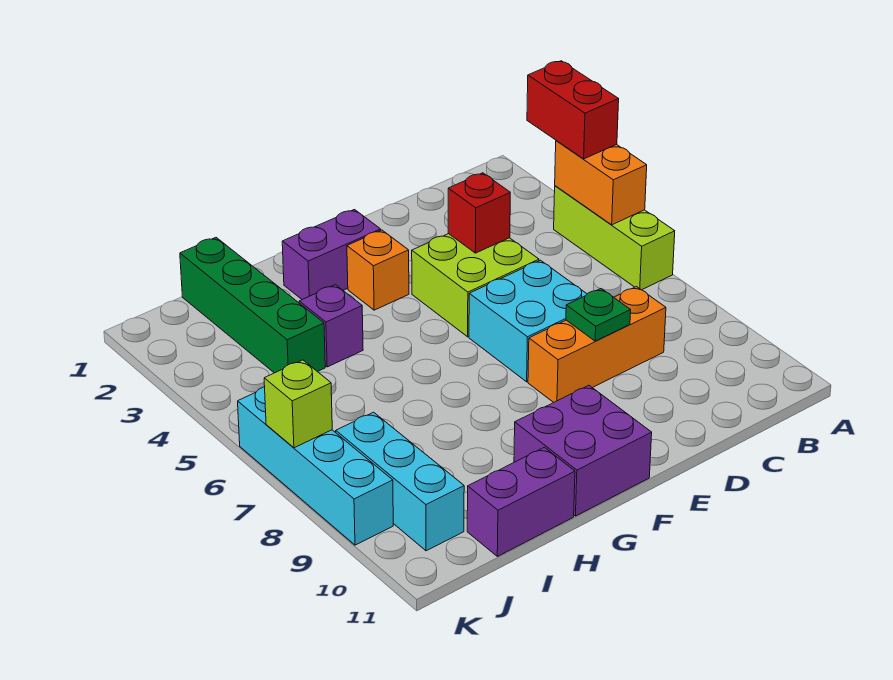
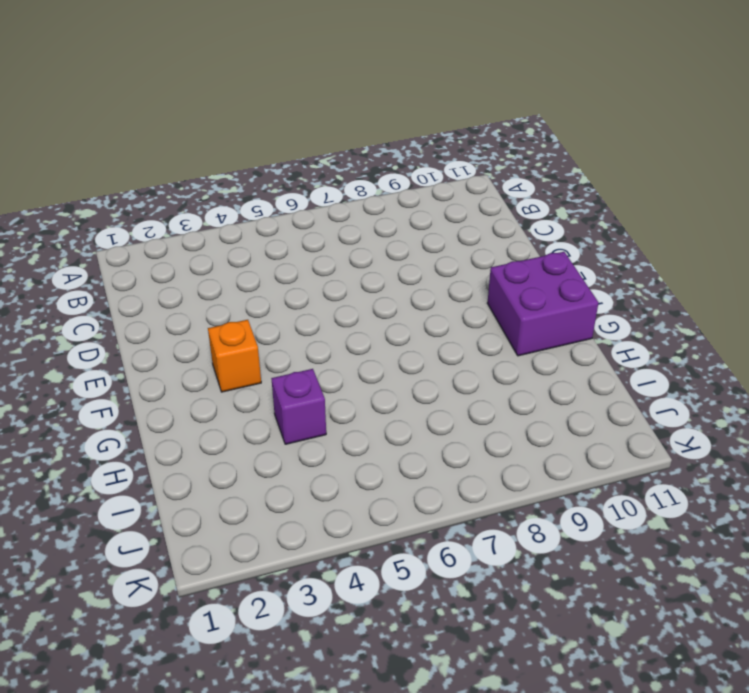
none -> lime brick A4:A6 level 1
none -> orange brick C8:E8 level 1
none -> lime brick D4:E5 level 1

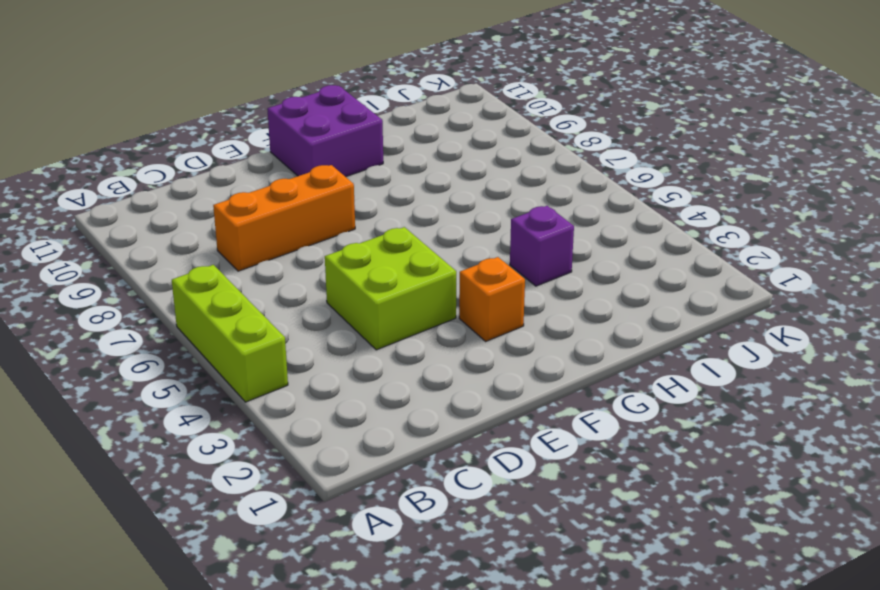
none -> cyan brick D6:E7 level 1
none -> purple brick F2:G2 level 1
none -> purple brick H11:I11 level 1

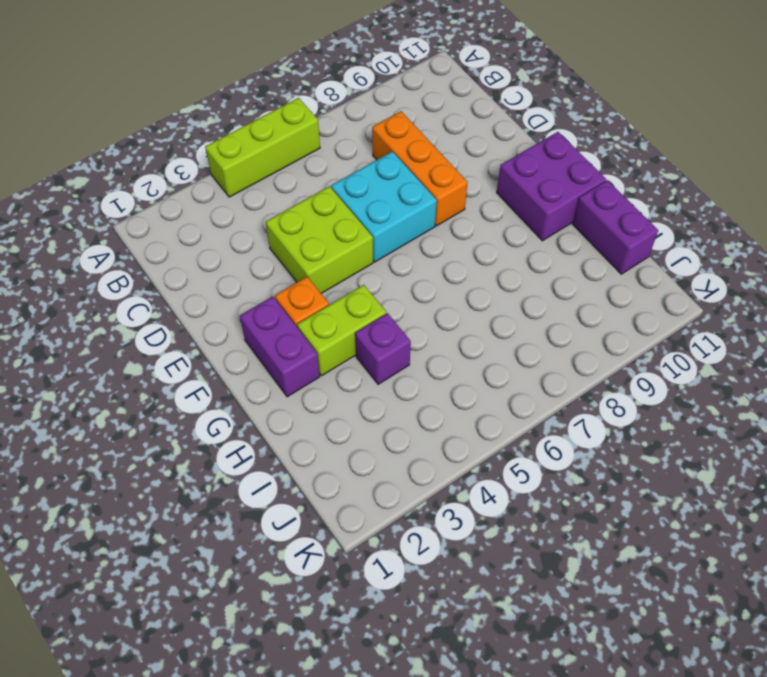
lime brick G3:G4 level 1 -> none
none -> green brick I1:I4 level 1
none -> cyan brick J8:J10 level 1
none -> cyan brick K6:K9 level 1

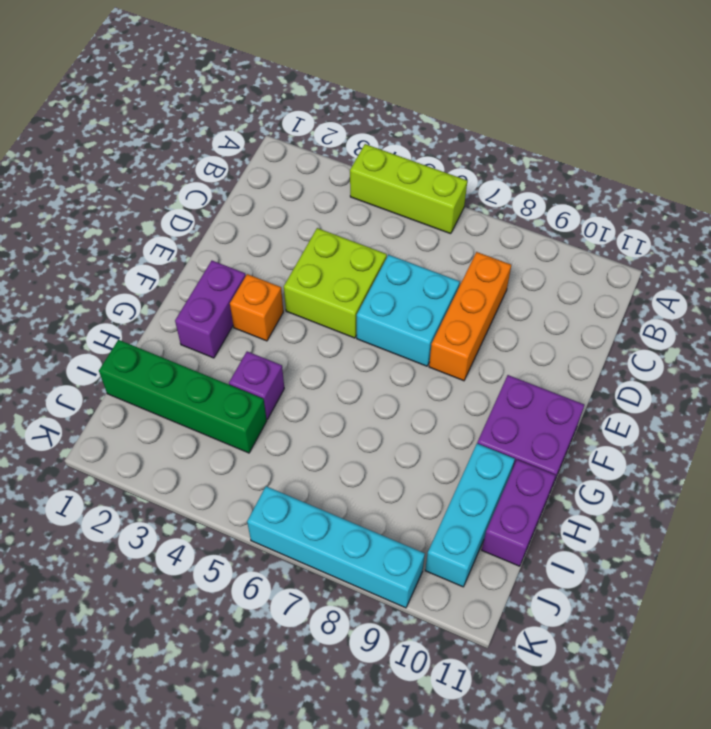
cyan brick H10:J10 level 1 -> cyan brick J8:J10 level 1
none -> orange brick A4:A5 level 2
none -> red brick D4 level 2
none -> green plate D8 level 2

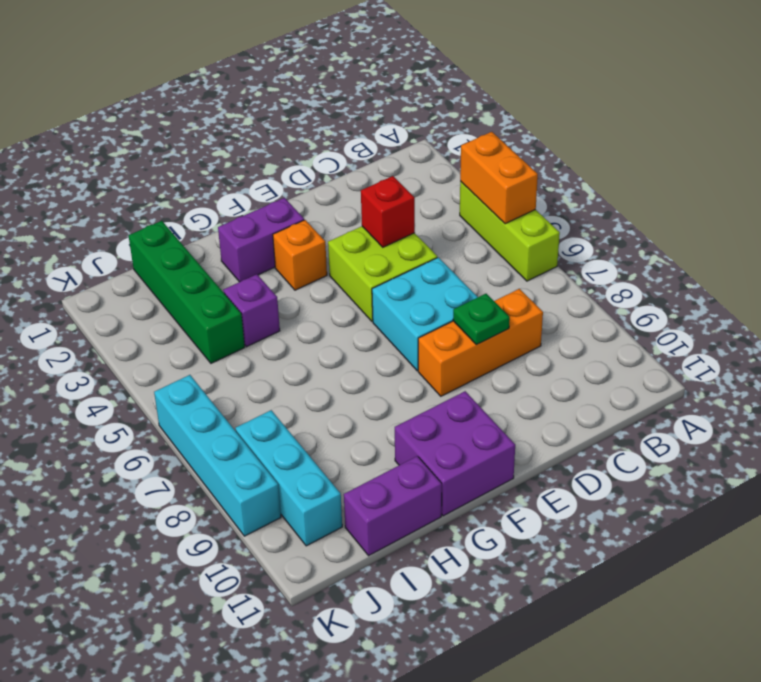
none -> lime brick K7 level 2
none -> red brick A3:A4 level 3

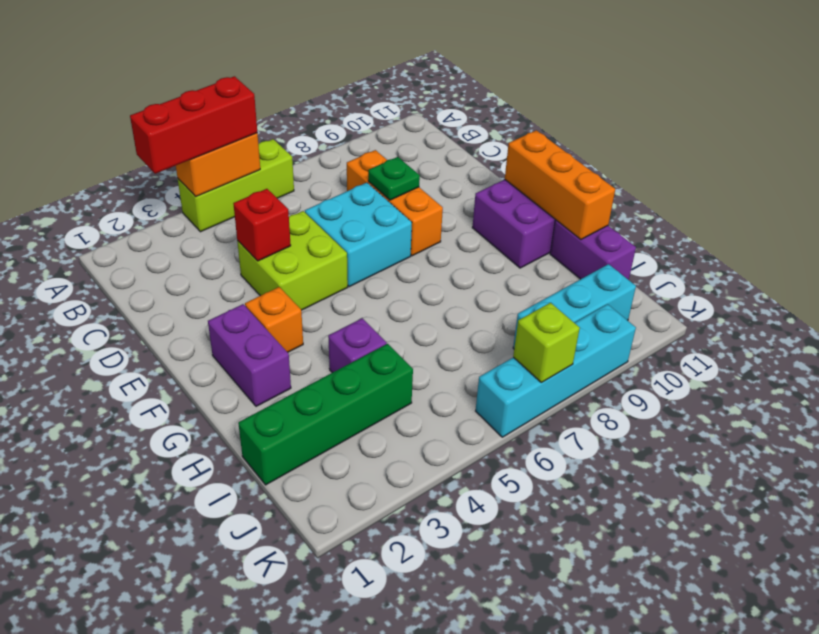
red brick A3:A5 level 3 -> red brick A3:A4 level 3
orange brick F11:H11 level 2 -> none

